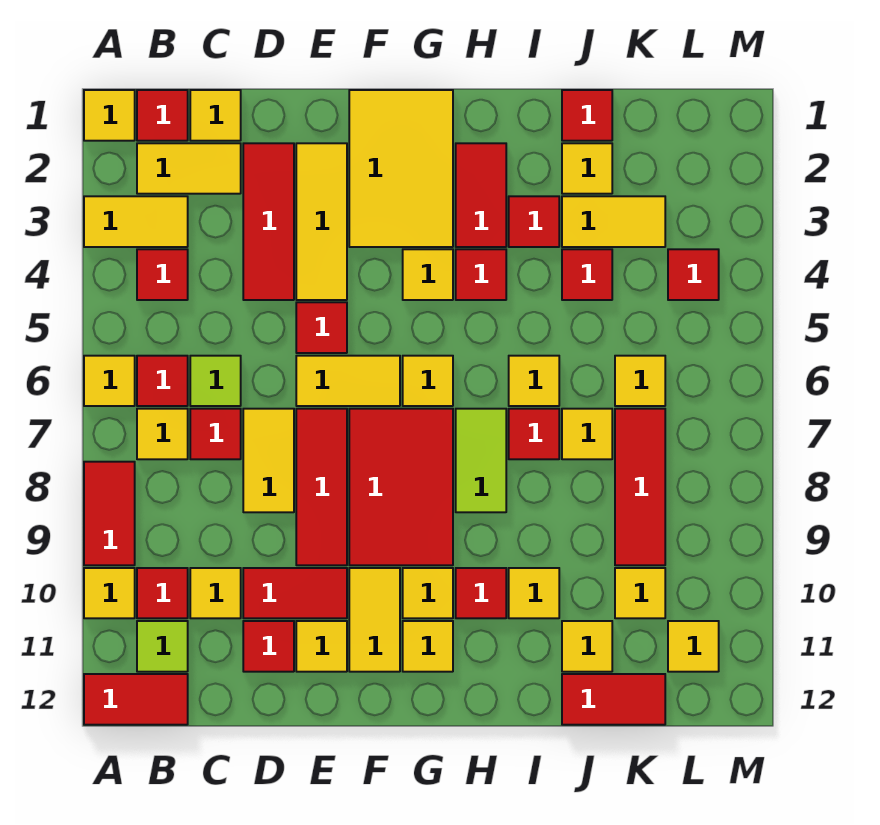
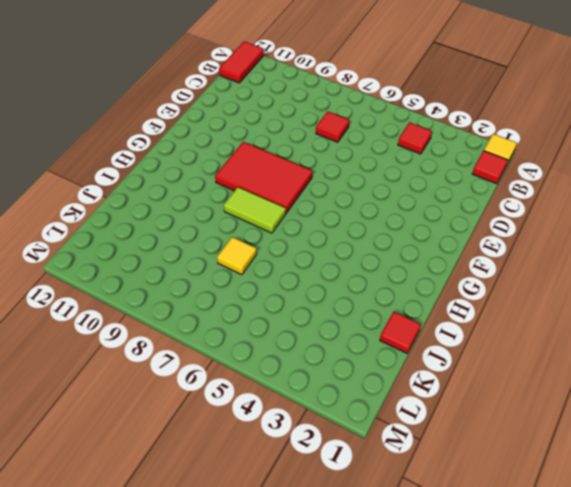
none -> yellow tile A3:B3 level 1
none -> yellow tile A6 level 1
none -> red tile A8:A9 level 1
none -> yellow tile A10 level 1

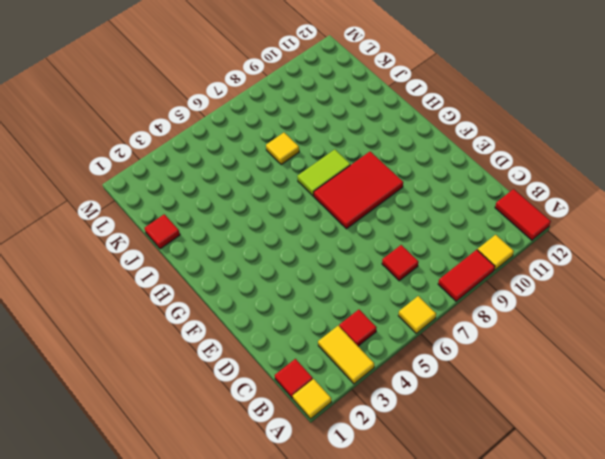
none -> yellow tile B2:C2 level 1
none -> red tile B6 level 1
none -> yellow tile B7 level 1
none -> red tile B10 level 1

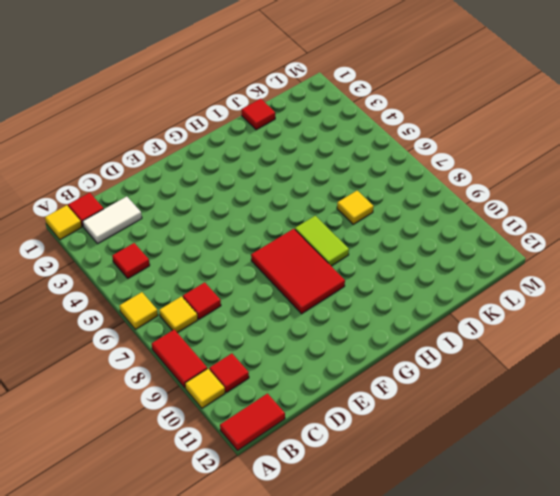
white tile B2:C2 level 1 -> yellow tile B2:C2 level 1
none -> yellow tile A3:B3 level 1
none -> red tile B6 level 1
none -> lime tile B11 level 1
none -> yellow tile C1 level 1

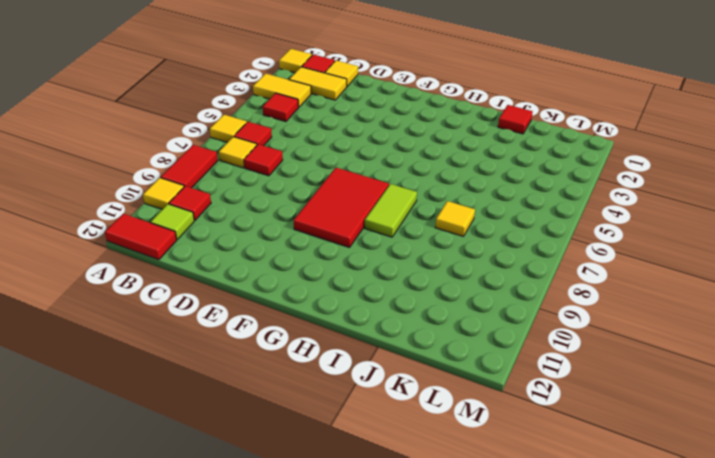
none -> lime tile C6 level 1
none -> yellow tile C10 level 1
none -> red tile D2:D4 level 1
none -> yellow tile D7:D8 level 1

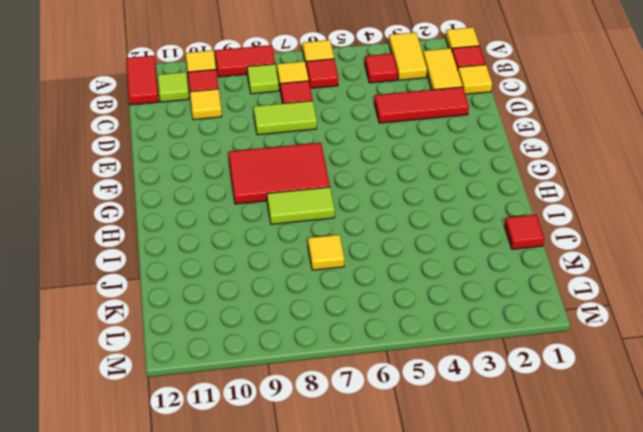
lime tile B8 level 1 -> lime tile C6 level 1
lime tile D7:D8 level 1 -> yellow tile D7:D8 level 1
none -> red tile D10:E10 level 1
none -> red tile D11 level 1
none -> yellow tile E2:E4 level 1
none -> red tile E5 level 1

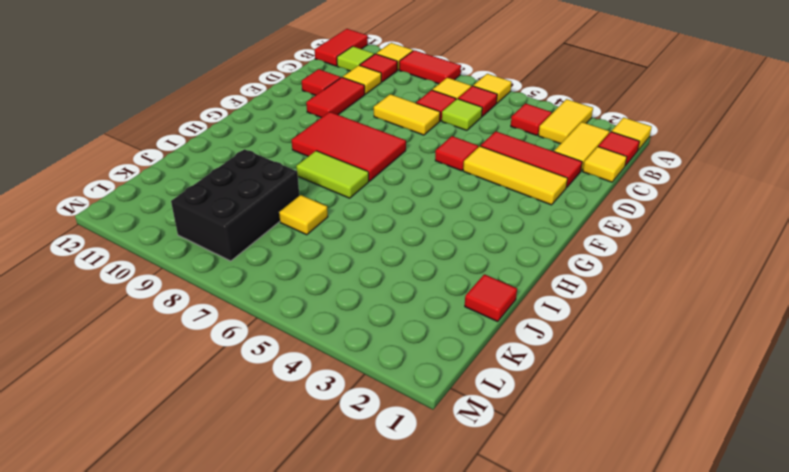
black brick J8:L9 level 1 -> red tile K7:K9 level 1
none -> yellow tile E6:F6 level 1
none -> red tile E7:E9 level 1
none -> yellow tile E11 level 1
none -> yellow tile F1:G3 level 1

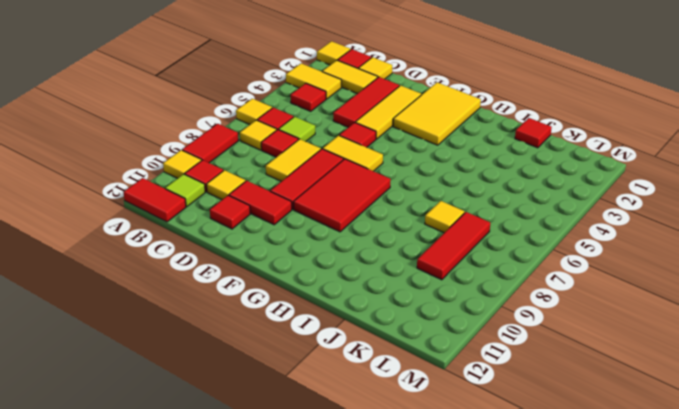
none -> yellow tile E11 level 1
none -> yellow tile F10:F11 level 1
none -> yellow tile G4 level 1
none -> yellow tile G6 level 1

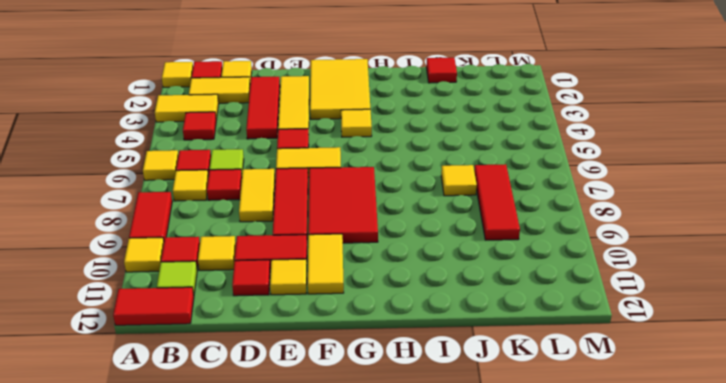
none -> yellow tile G6 level 1
none -> yellow tile G10 level 1
none -> yellow tile G11 level 1
none -> red tile H2:H3 level 1

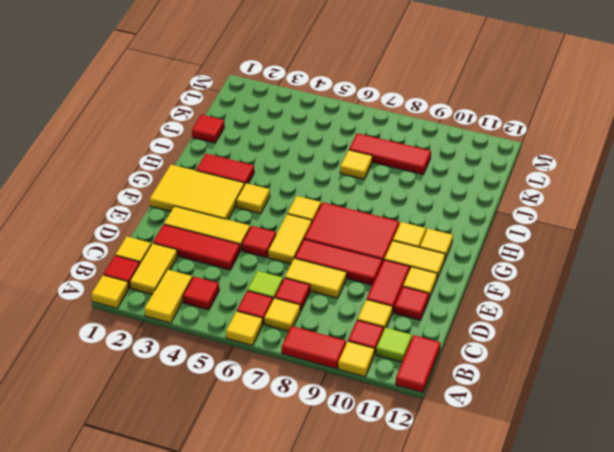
none -> red tile H4 level 1
none -> lime tile H7:H8 level 1
none -> red tile H10 level 1
none -> red tile I3 level 1

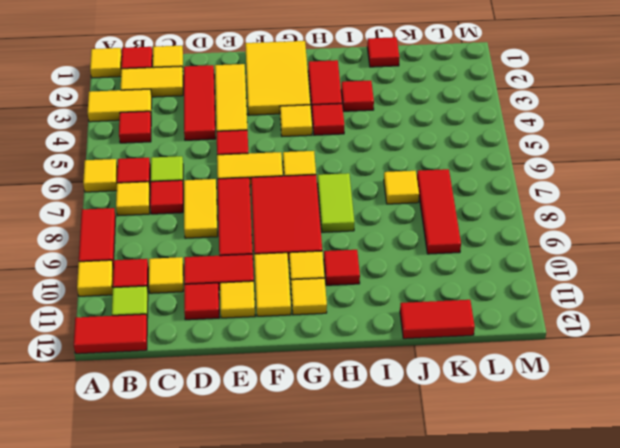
none -> yellow tile I6 level 1
none -> red tile I7 level 1
none -> yellow tile I10 level 1
none -> yellow tile J2 level 1

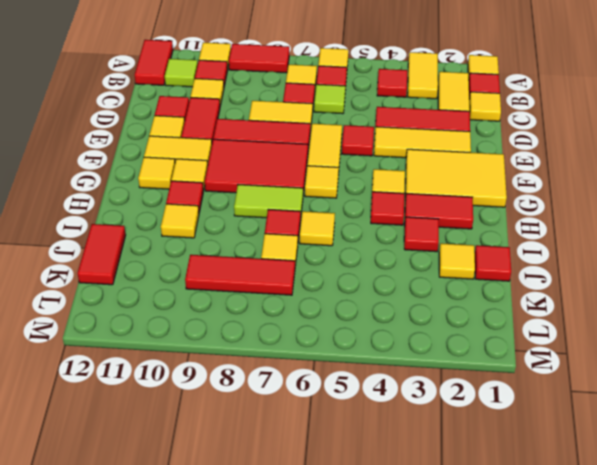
none -> yellow tile J3:K3 level 1
none -> red tile J4 level 1
none -> yellow tile J11 level 1
none -> yellow tile K6 level 1

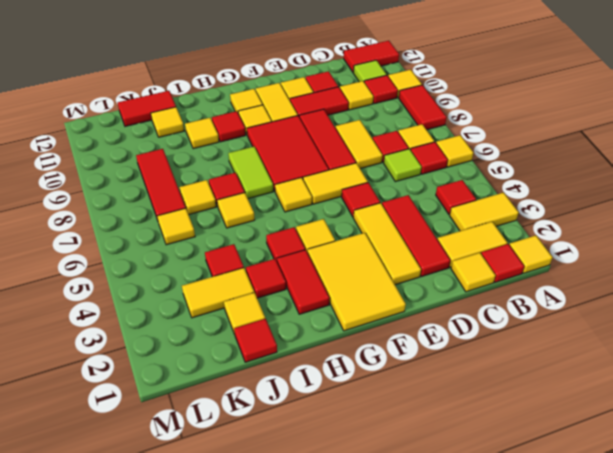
none -> yellow tile K10 level 1
none -> red tile L4 level 1
none -> yellow tile L11 level 1

